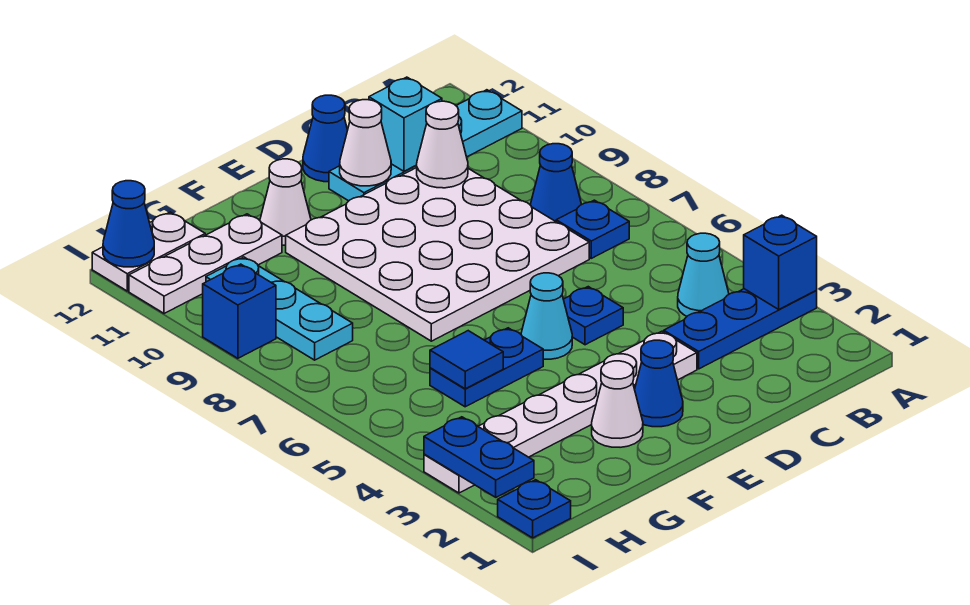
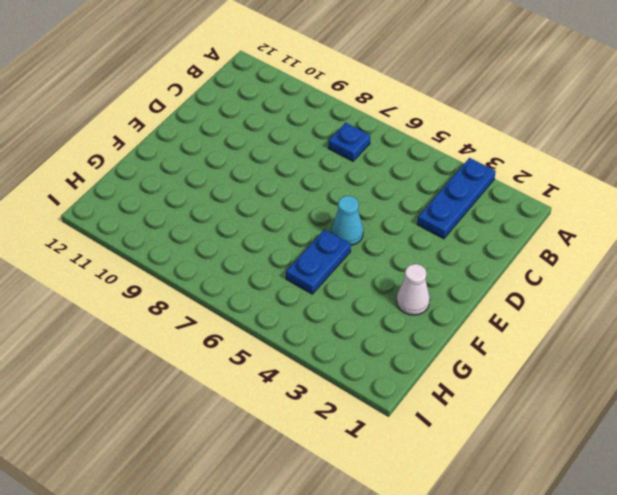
none -> cyan plate A11:D11 level 1
none -> cyan cone B4 level 1
none -> blue cone B8 level 1

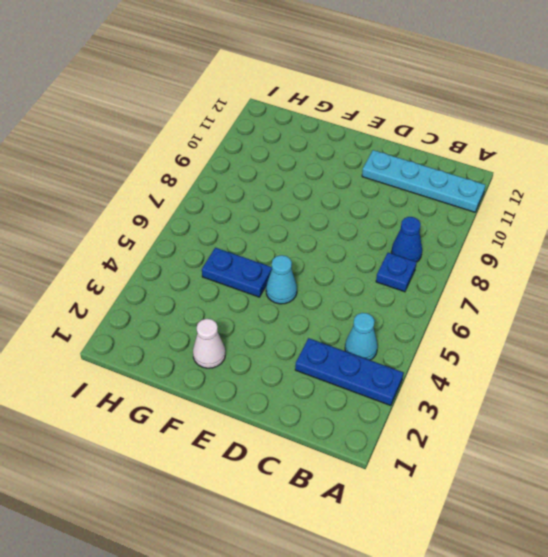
none -> white plate C7:F10 level 1
none -> white plate D3:I3 level 1
none -> blue plate D5 level 1

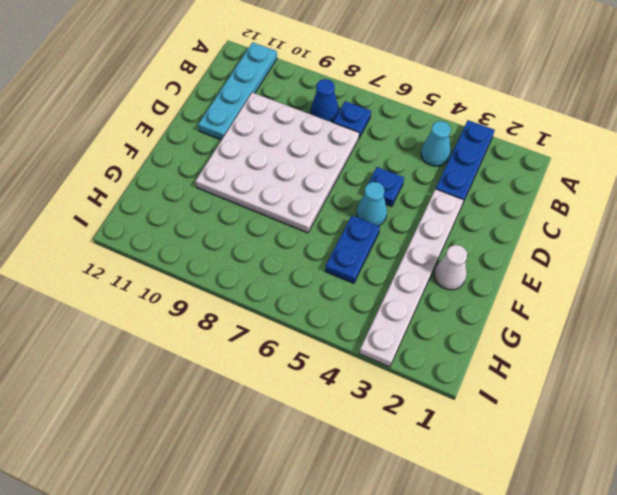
none -> blue cone D12 level 1
none -> blue cone E2 level 1
none -> white cone F11 level 1

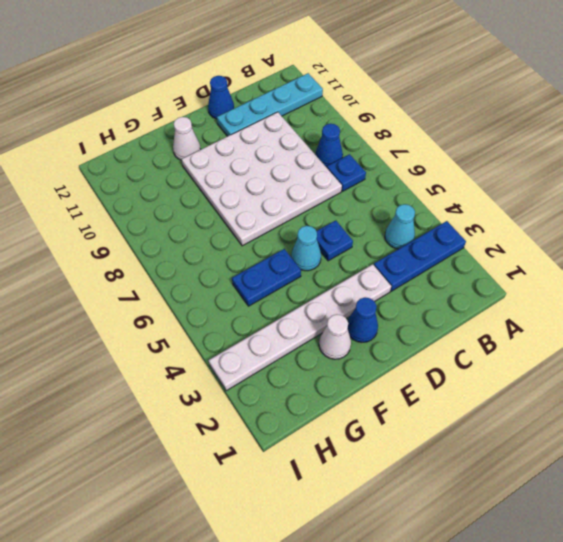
none -> white plate G11:I11 level 1
none -> cyan plate H8:H10 level 1
none -> white plate H12:I12 level 1

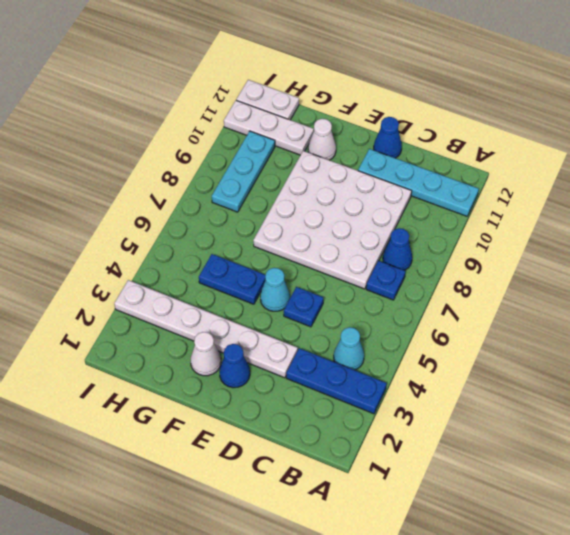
none -> blue plate I1 level 1
none -> blue brick I9 level 1
none -> blue brick A3 level 2

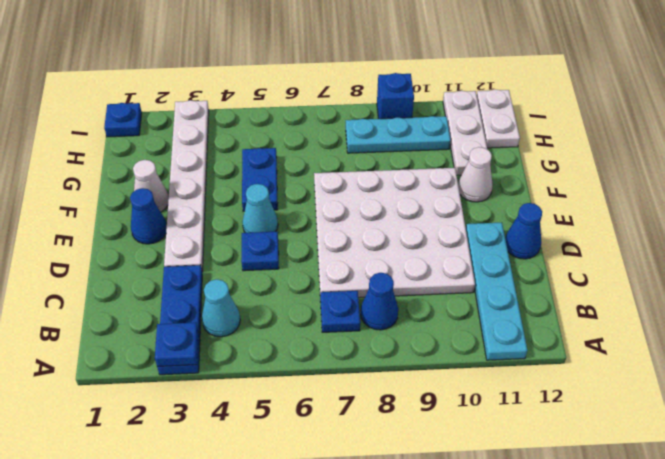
blue plate A3 level 2 -> blue brick A3 level 2
none -> white cone C10 level 2
none -> cyan brick C11 level 2
none -> white cone D11 level 2

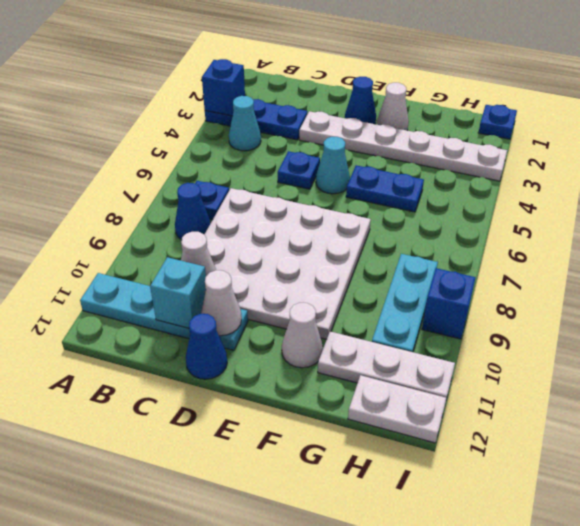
none -> blue tile G5 level 2
none -> blue plate I2:I3 level 2
none -> blue cone I12 level 2

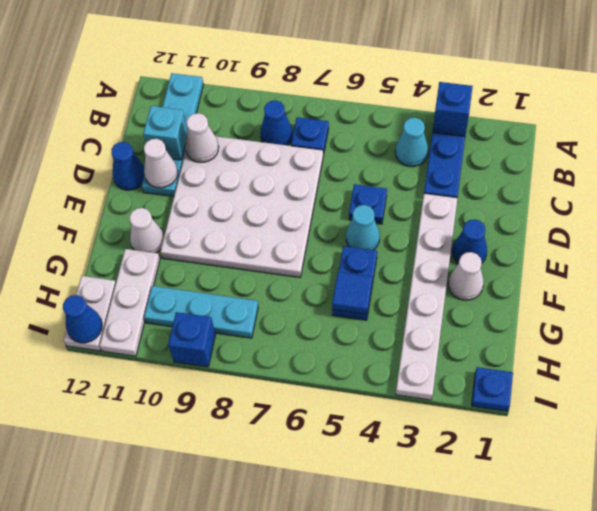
none -> blue plate I2:I3 level 2

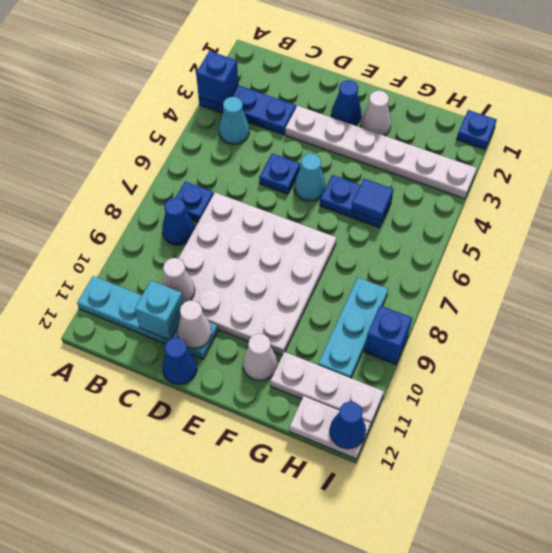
none -> blue plate I2:I3 level 2

